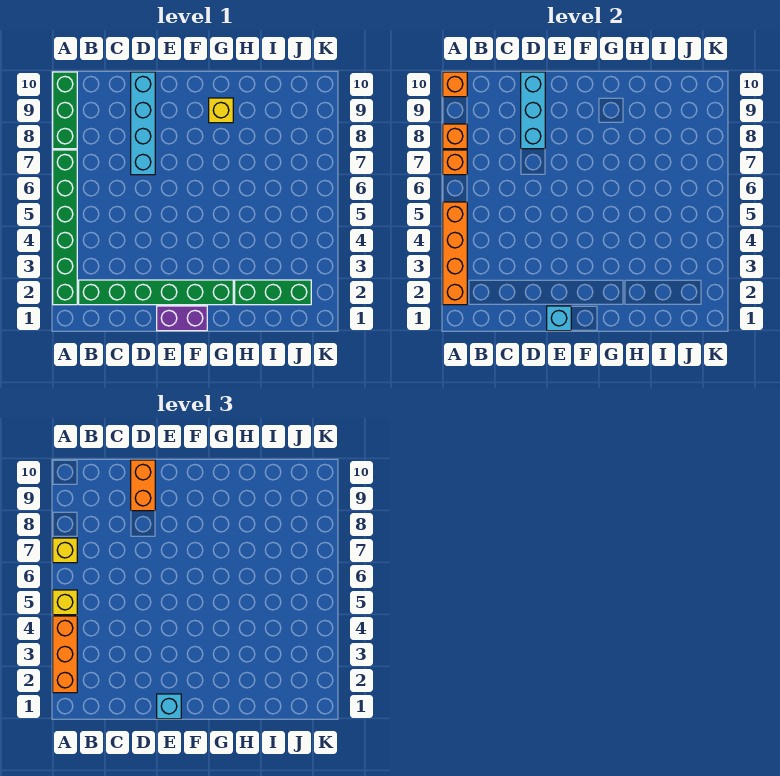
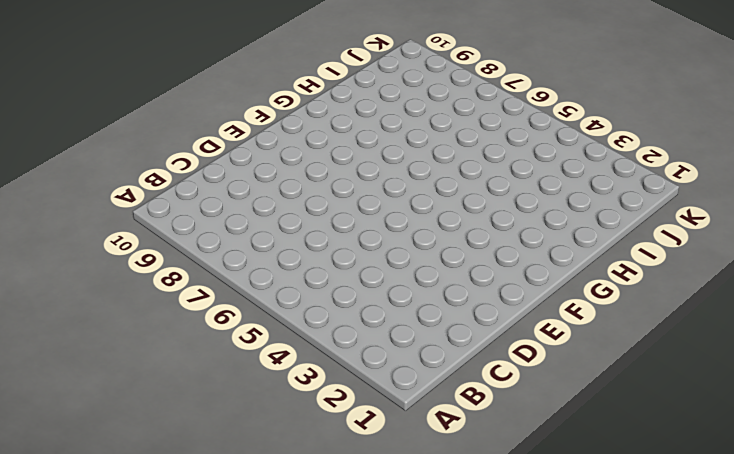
none -> green brick A2:A7 level 1
none -> green brick A8:A10 level 1
none -> green brick B2:G2 level 1

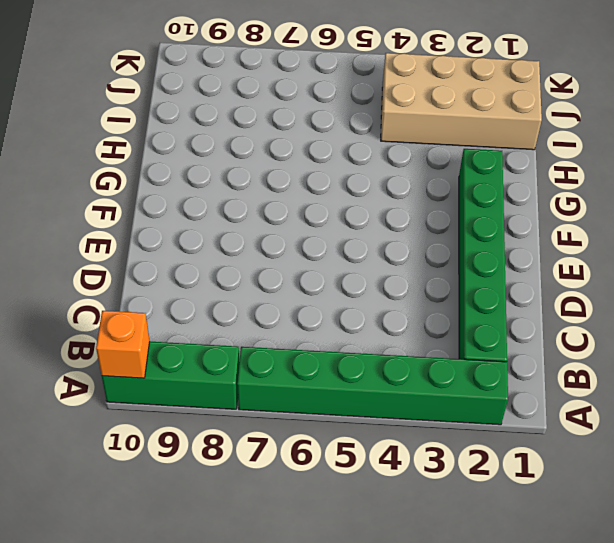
tan brick I1:J4 level 1 -> green brick H2:J2 level 1
none -> cyan brick D7:D10 level 1
none -> purple brick E1:F1 level 1
none -> yellow brick G9 level 1

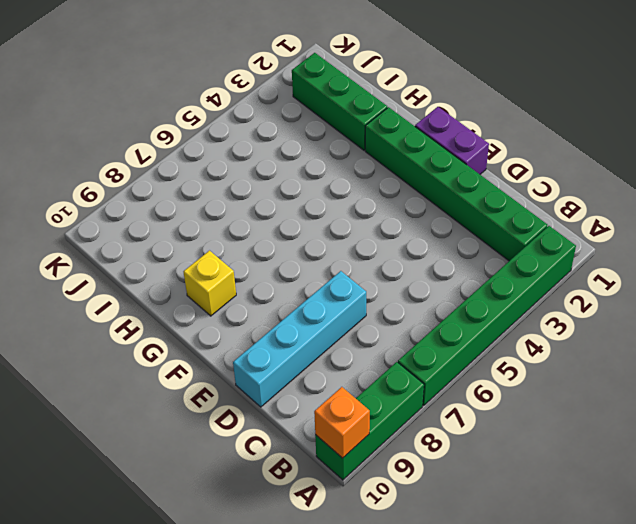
none -> orange brick A2:A5 level 2
none -> orange brick A7 level 2
none -> orange brick A8 level 2

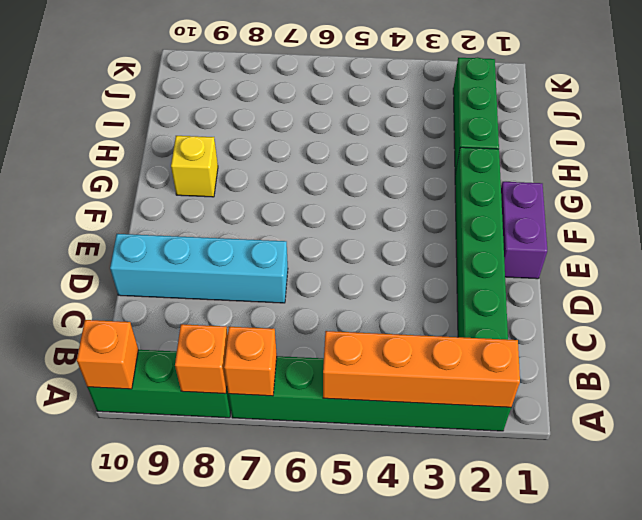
none -> cyan brick D8:D10 level 2
none -> cyan brick E1 level 2
none -> orange brick A2:A4 level 3

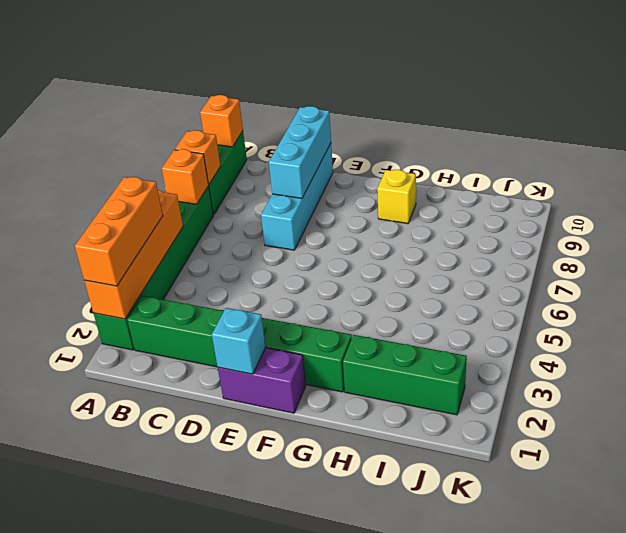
none -> yellow brick A5 level 3
none -> yellow brick A7 level 3
none -> orange brick D9:D10 level 3

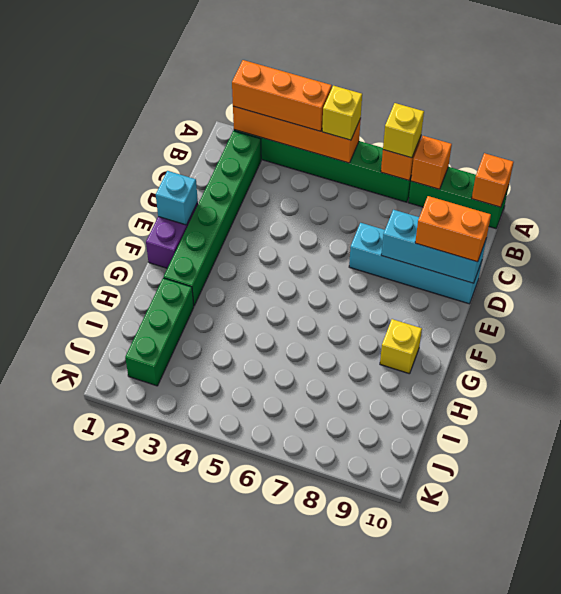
none -> cyan brick E1 level 3

